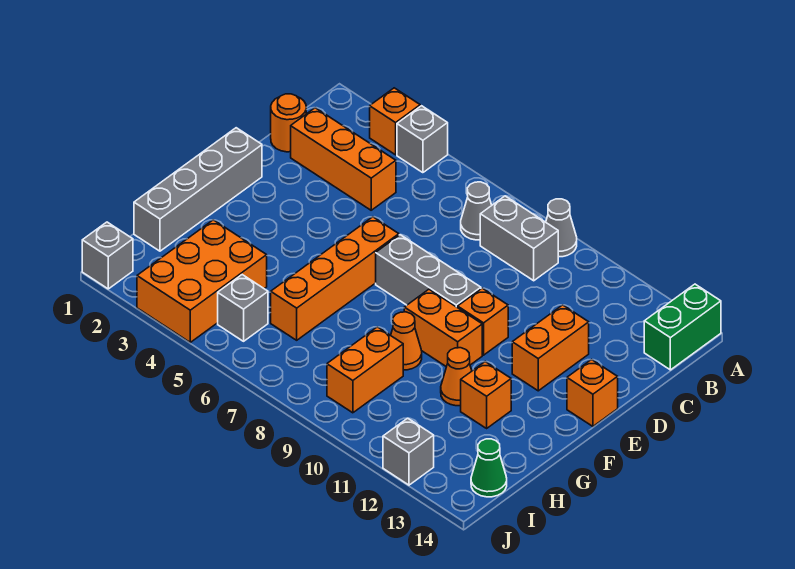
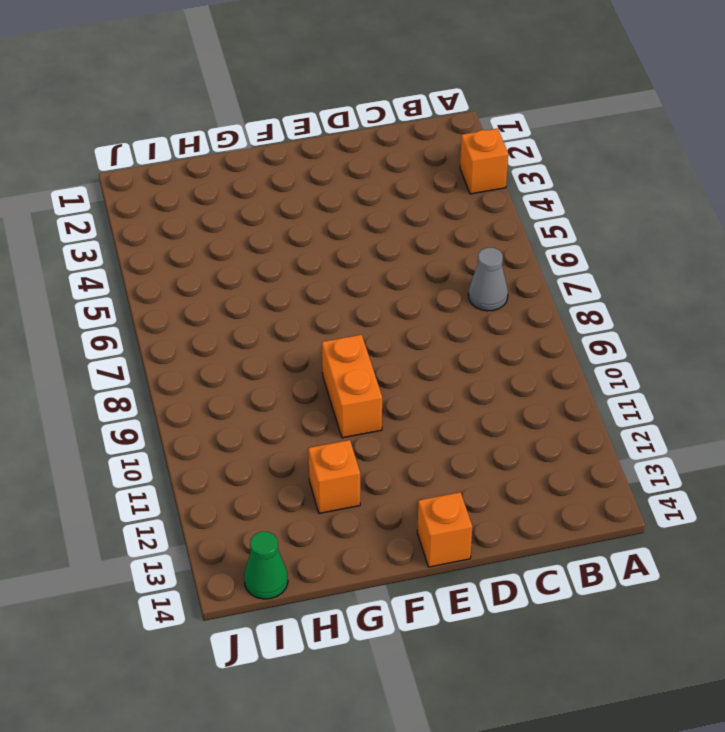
none -> grey brick A4 level 1
none -> grey cone A9 level 1
none -> green brick A14:B14 level 1

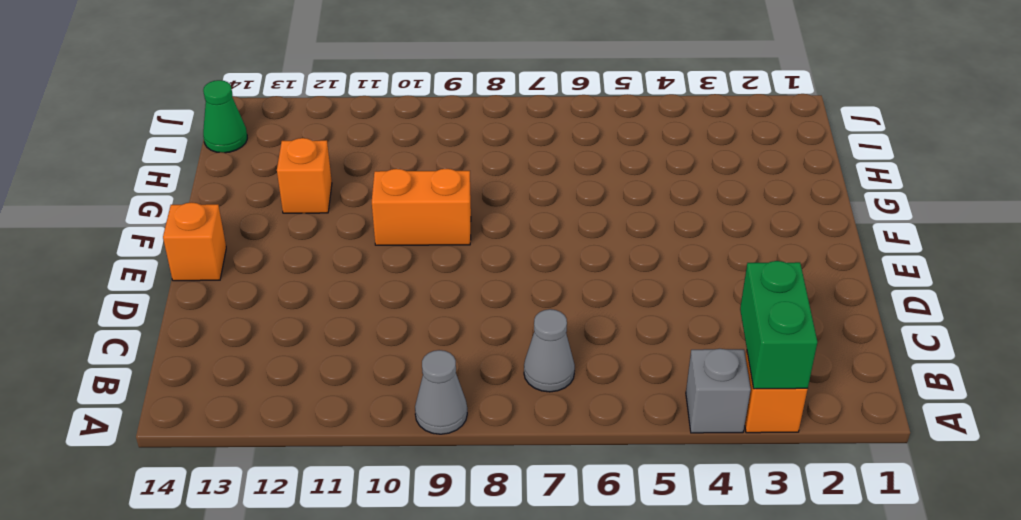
green brick A3:B3 level 2 -> green brick A14:B14 level 1
none -> grey brick B8:B9 level 1
none -> orange round brick C1 level 1
none -> orange brick C2:C4 level 1

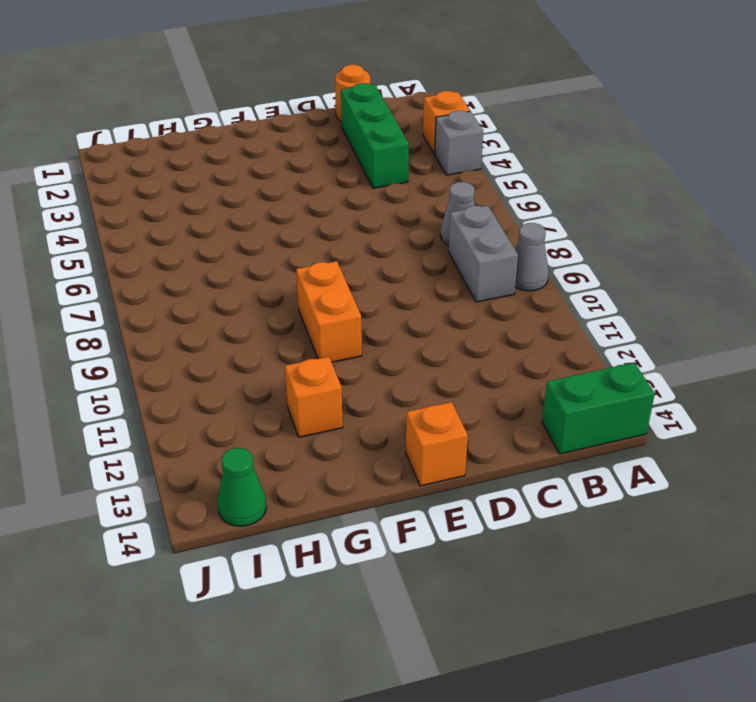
green brick C2:C4 level 1 -> orange brick C2:C4 level 1
none -> orange brick D12:E12 level 1
none -> grey brick E1:H1 level 1
none -> orange brick E6:H6 level 1

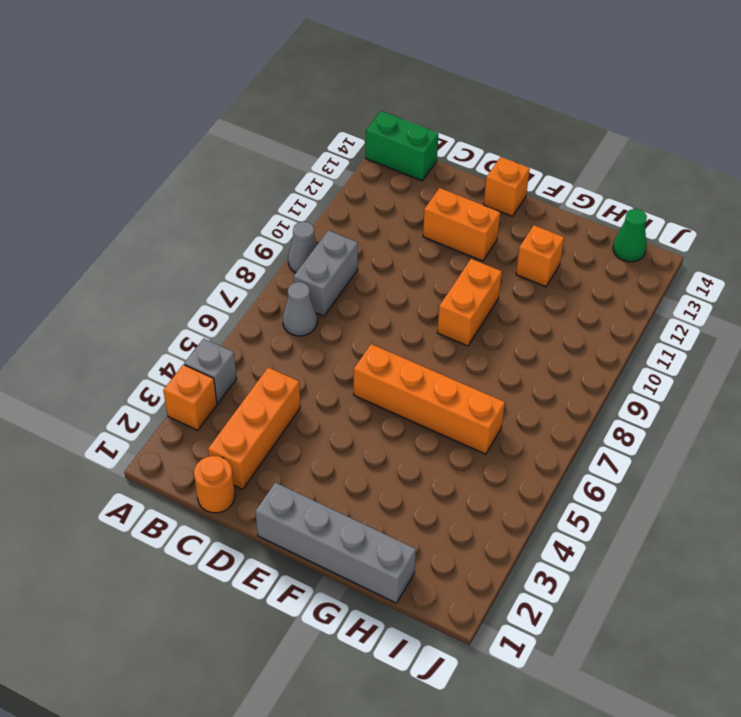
none -> grey brick E7:E9 level 1
none -> orange brick E10 level 1
none -> orange cone G9 level 1

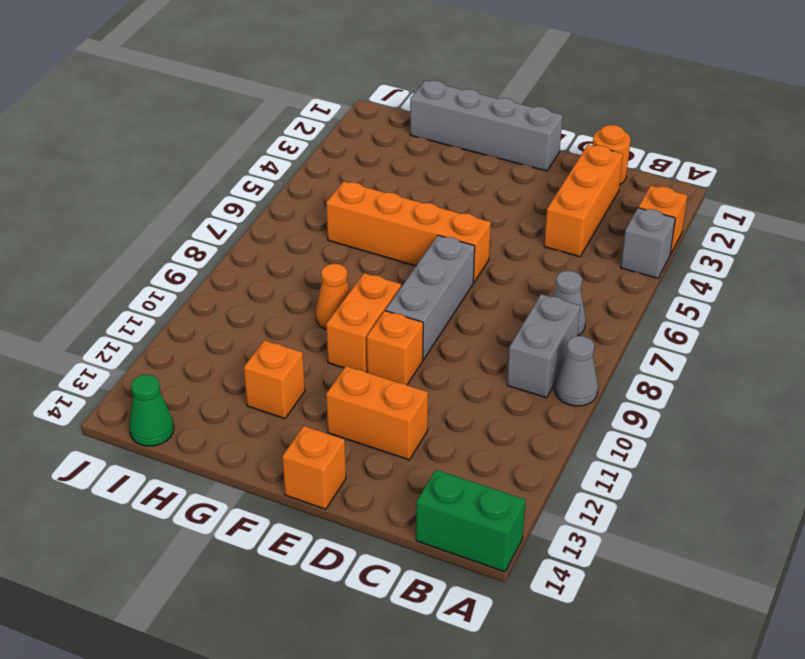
none -> orange cone G11 level 1
none -> orange brick H3:J4 level 1
none -> orange brick H9:I9 level 1

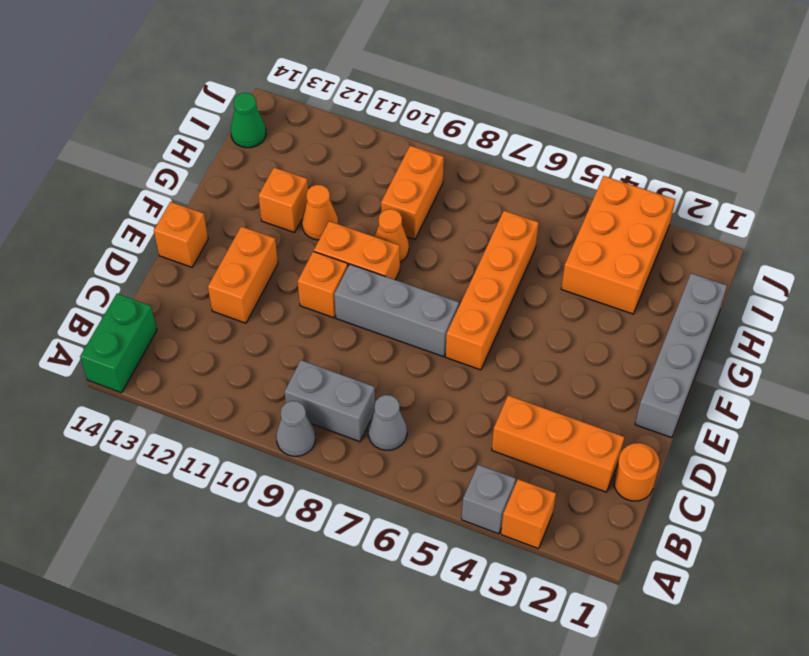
none -> grey brick I5 level 1
none -> grey brick J1 level 1
none -> grey brick J12 level 1

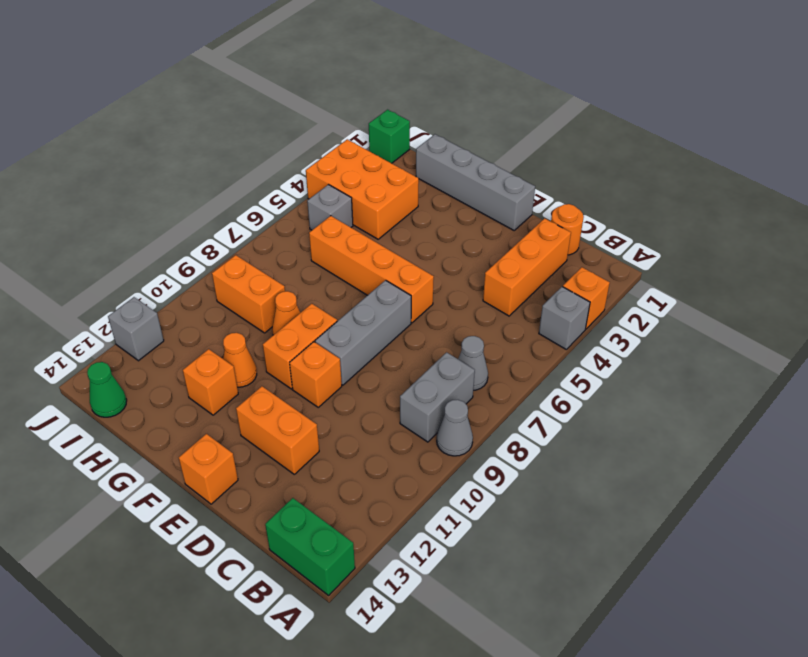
green brick J1 level 1 -> grey brick J1 level 1

